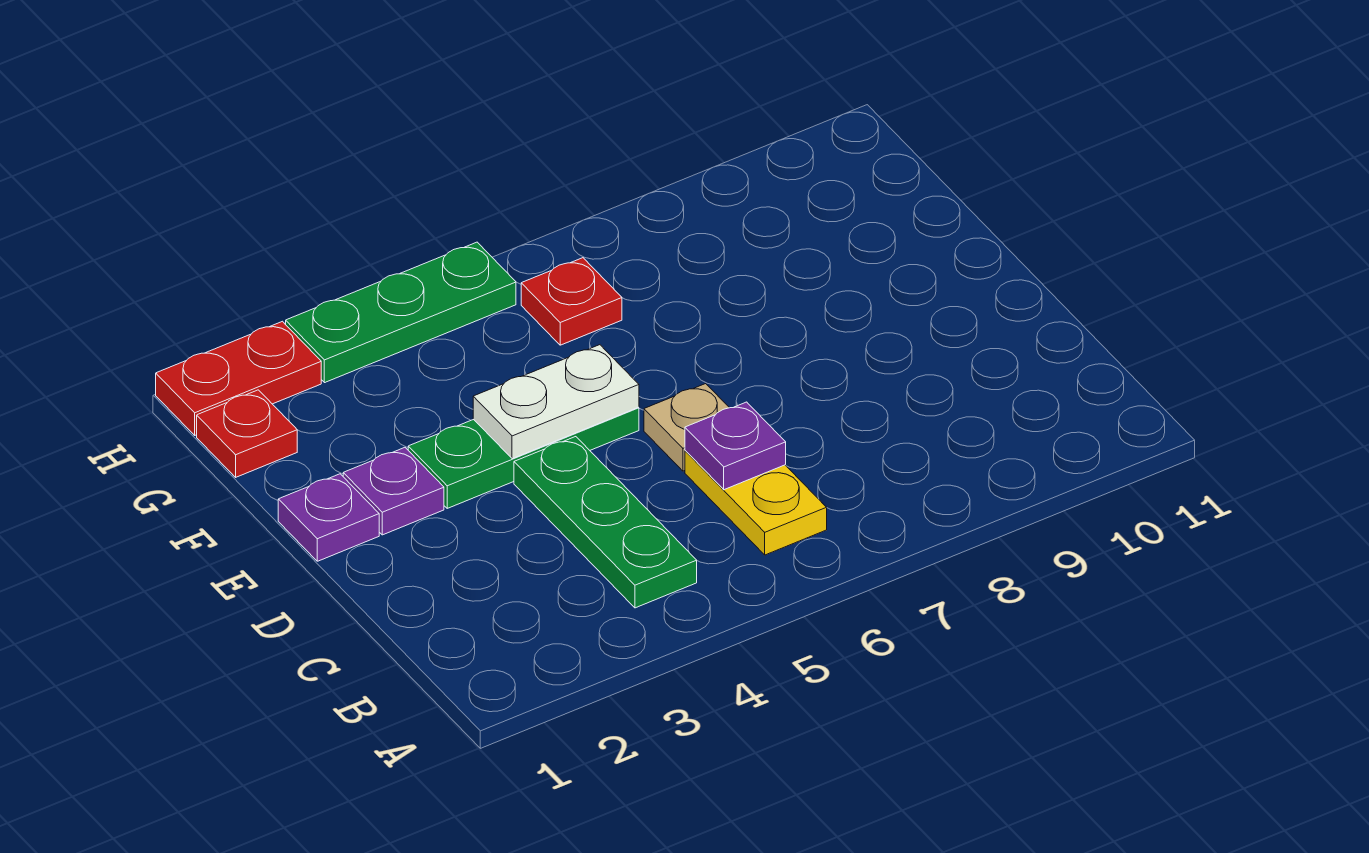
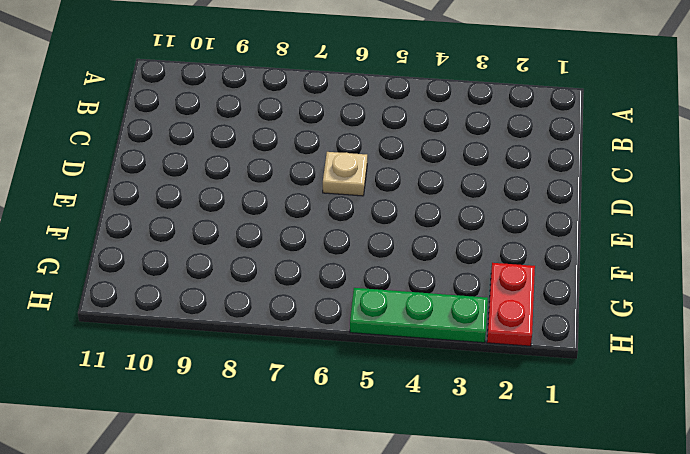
red plate G2:H2 level 1 -> red plate H1:H2 level 1
none -> green plate B4:D4 level 1
none -> yellow plate B6:C6 level 1
none -> purple plate E1 level 1

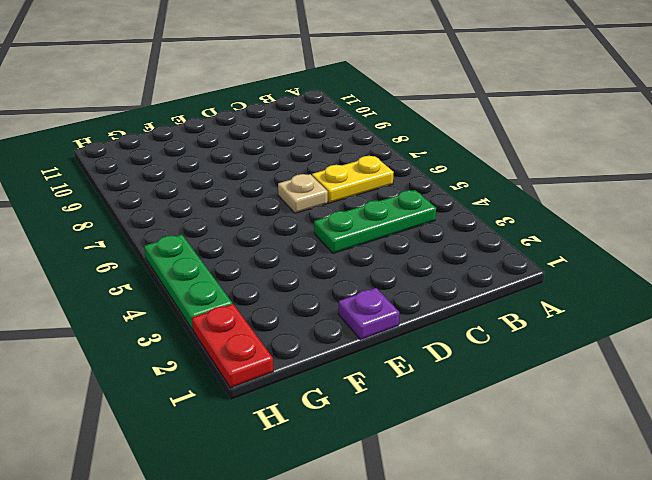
none -> purple plate E2 level 1
none -> green plate E3:E5 level 1
none -> red plate G1 level 1

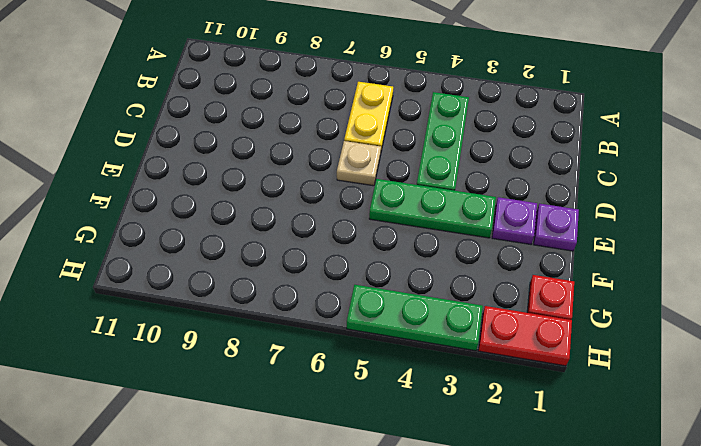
none -> red plate G6 level 1
none -> purple plate C6 level 2
none -> white plate E4:E5 level 2

